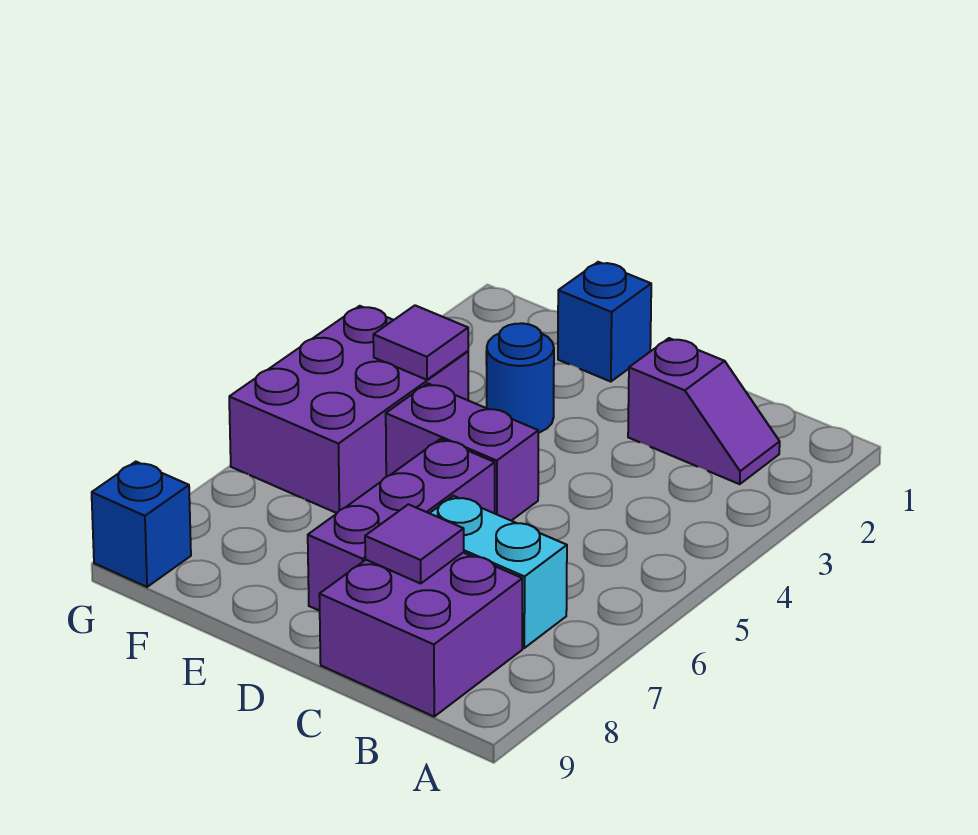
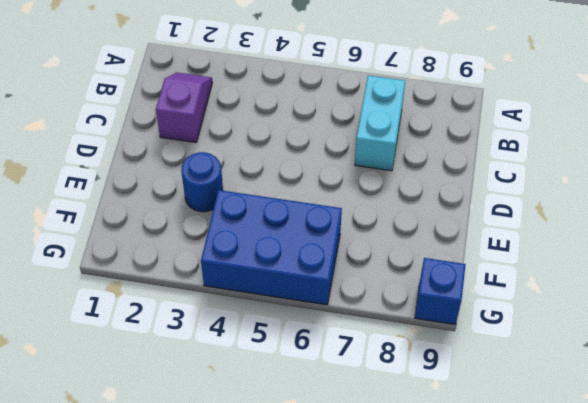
blue brick F4:G6 level 1 -> purple brick F4:G6 level 1
none -> purple brick B8:C9 level 1
none -> purple brick D5:E5 level 1

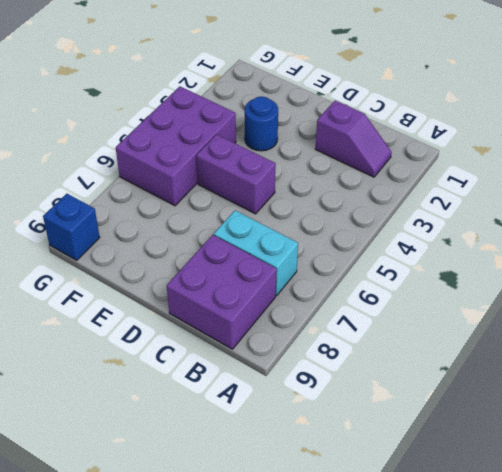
none -> purple brick D6:D8 level 1
none -> blue brick E1 level 1

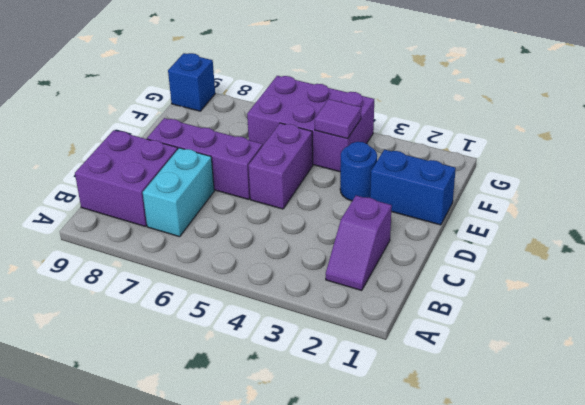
blue brick E1:E2 level 1 -> blue brick E1 level 1
none -> purple tile C8 level 2

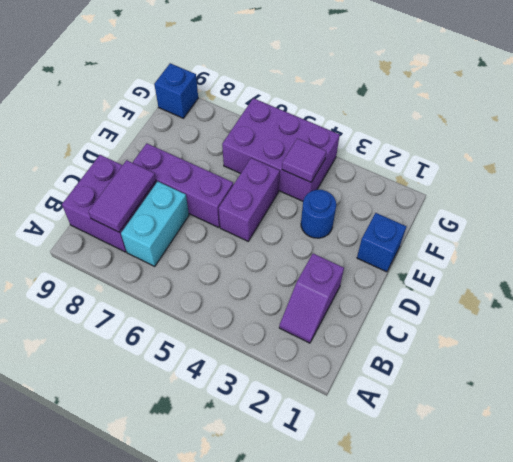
purple tile B8:C8 level 2 -> purple tile C8 level 2

